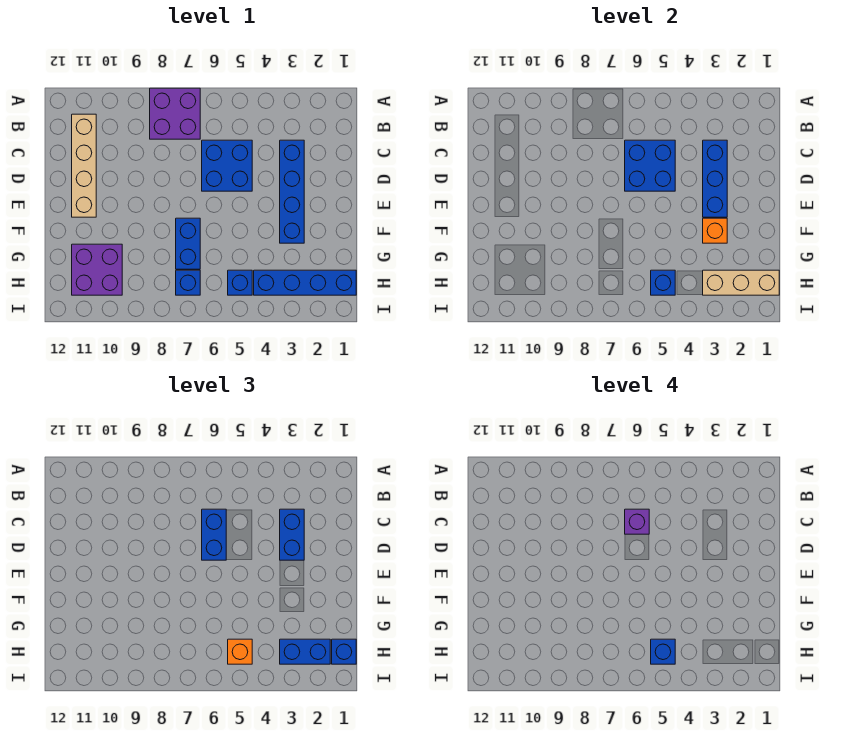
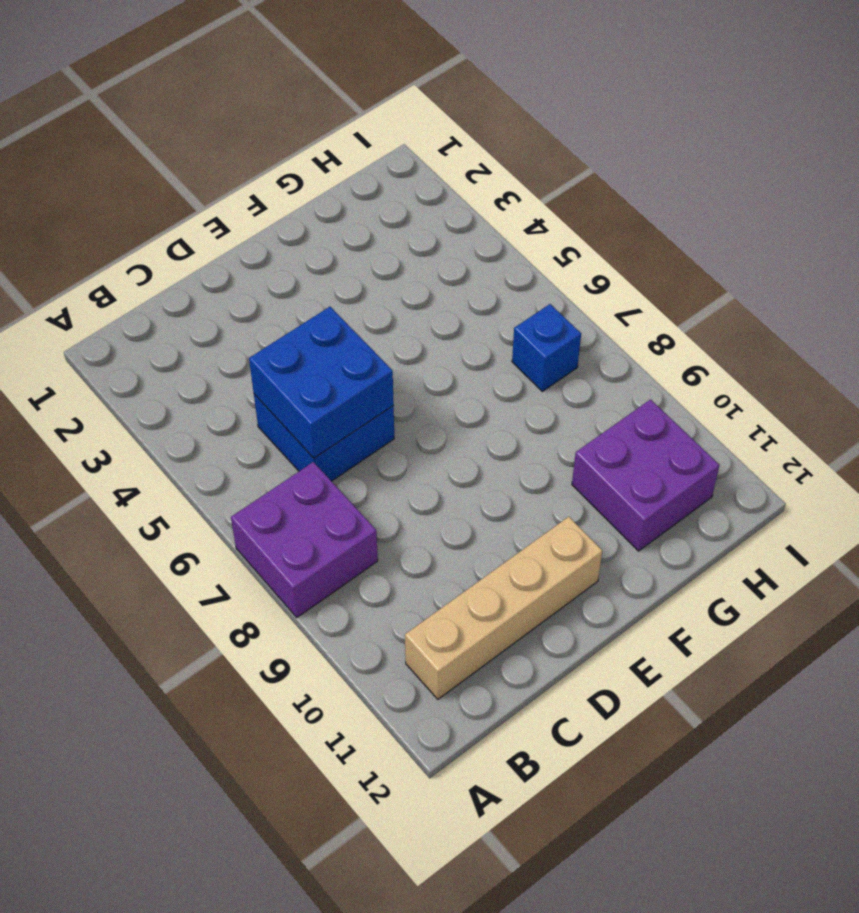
none -> blue brick C3:F3 level 1
none -> blue brick F7:G7 level 1
none -> blue brick H1:H4 level 1

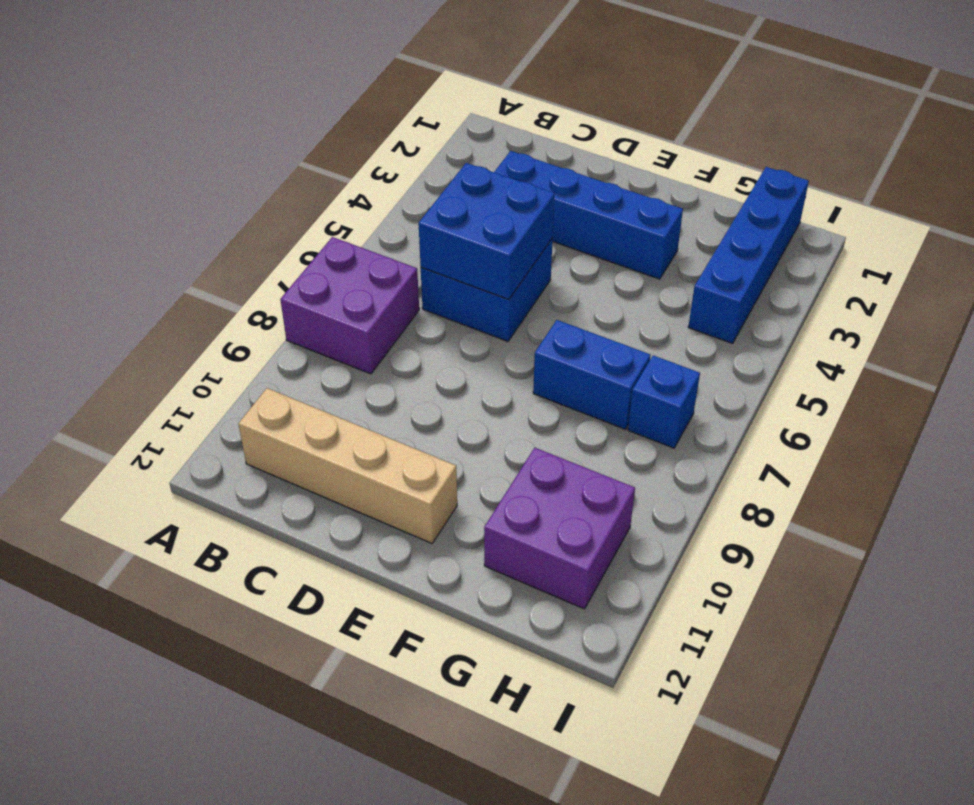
none -> blue brick H5 level 1
none -> blue brick C3:E3 level 2
none -> orange brick F3 level 2

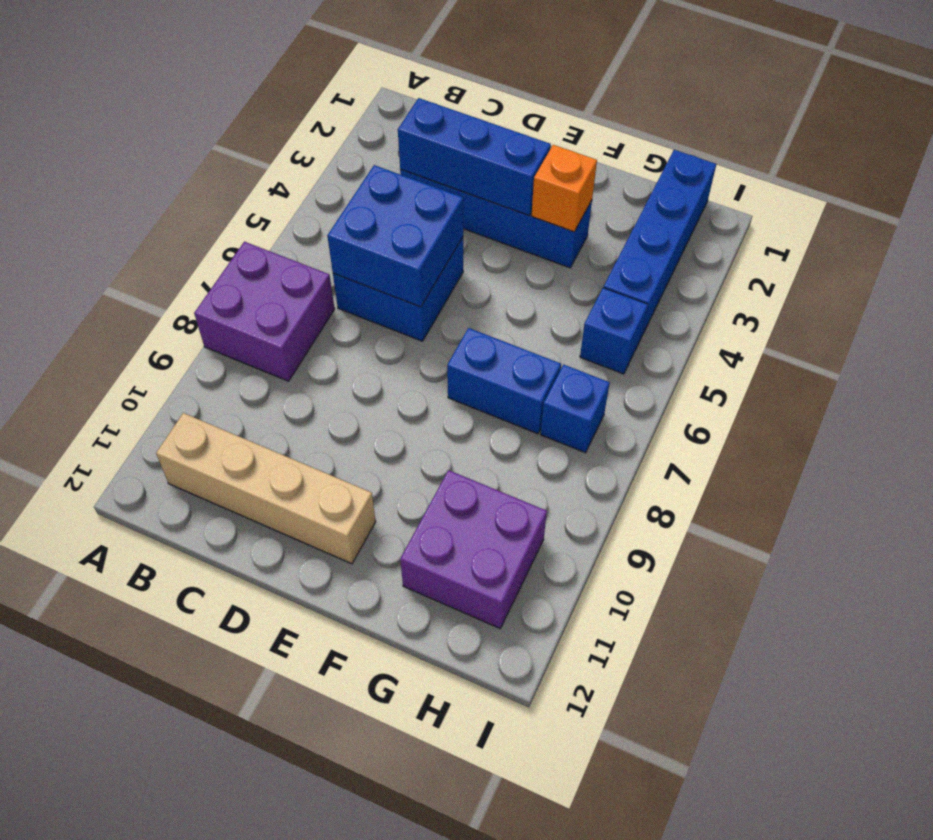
none -> tan brick H1:H3 level 2
none -> blue brick H5 level 2
none -> blue brick C3:D3 level 3

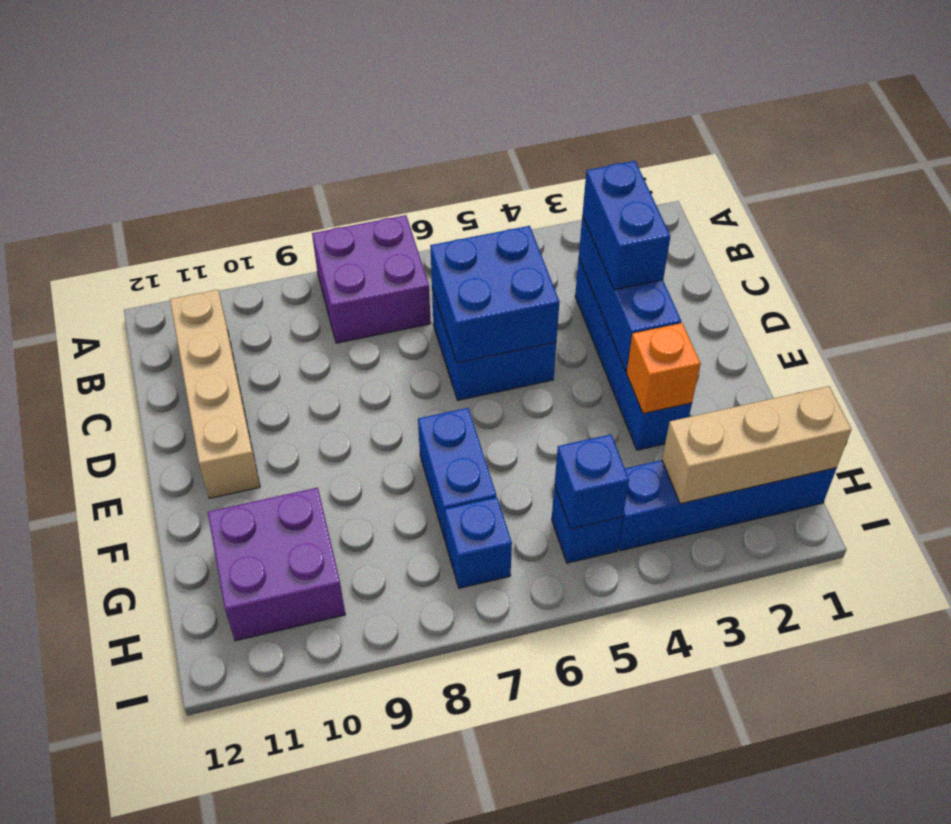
none -> blue brick C6:D6 level 3
none -> blue brick H1 level 3
none -> blue brick H2:H3 level 3

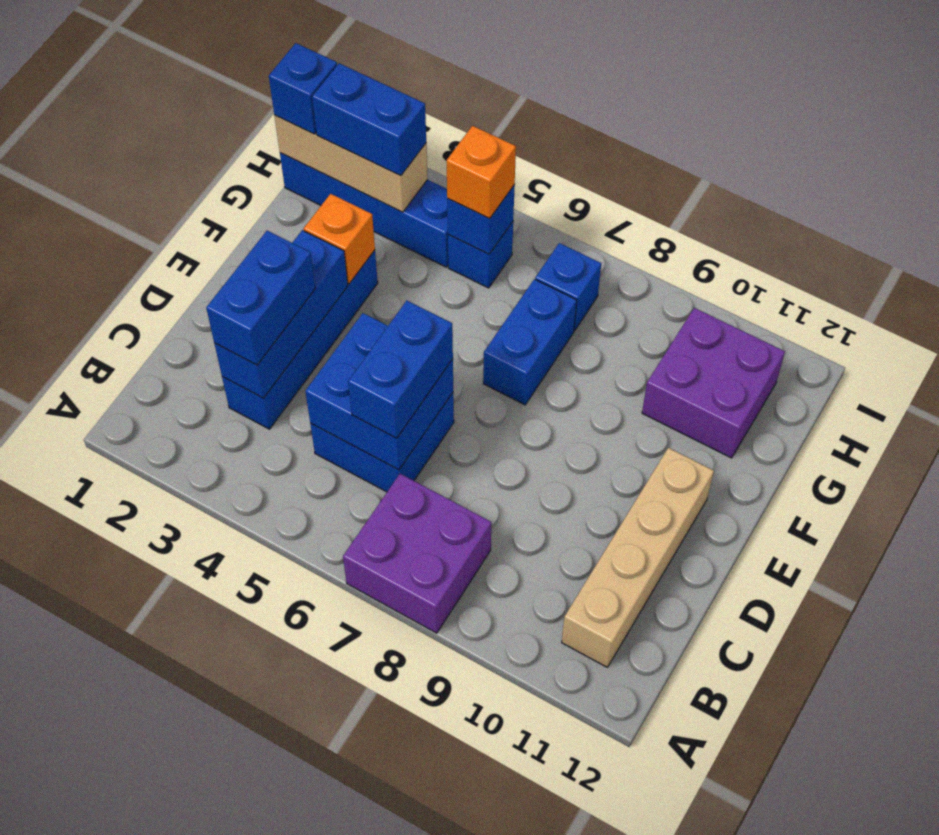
none -> purple brick C6 level 4
none -> blue brick H5 level 4

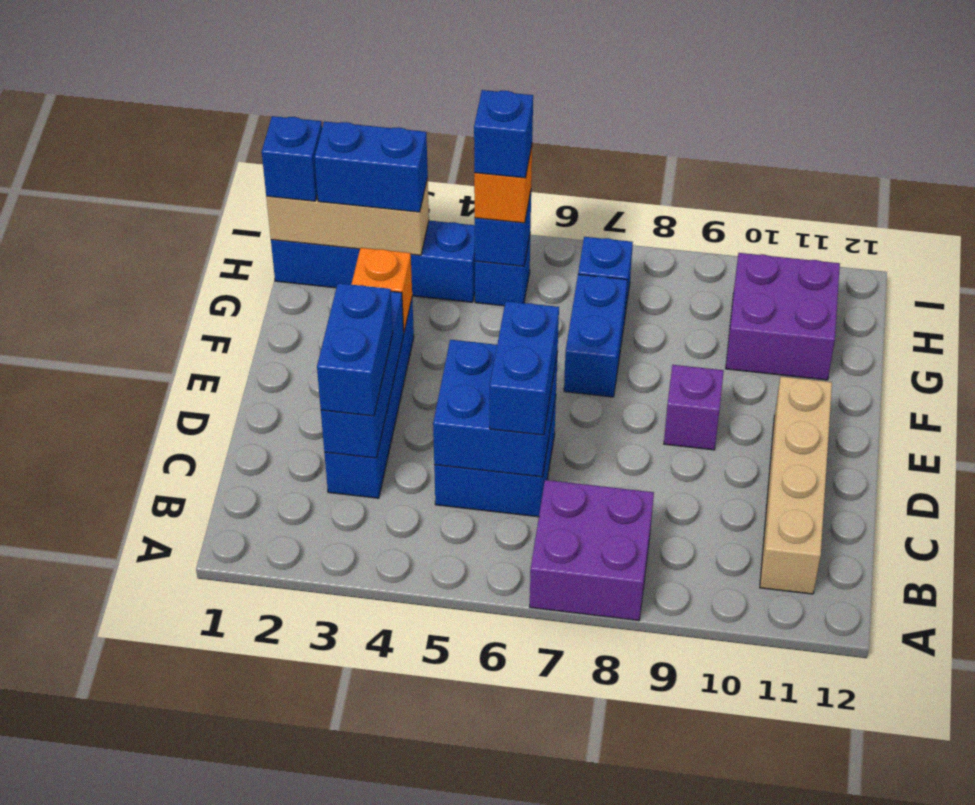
purple brick E9 level 1 -> purple brick C6 level 4

